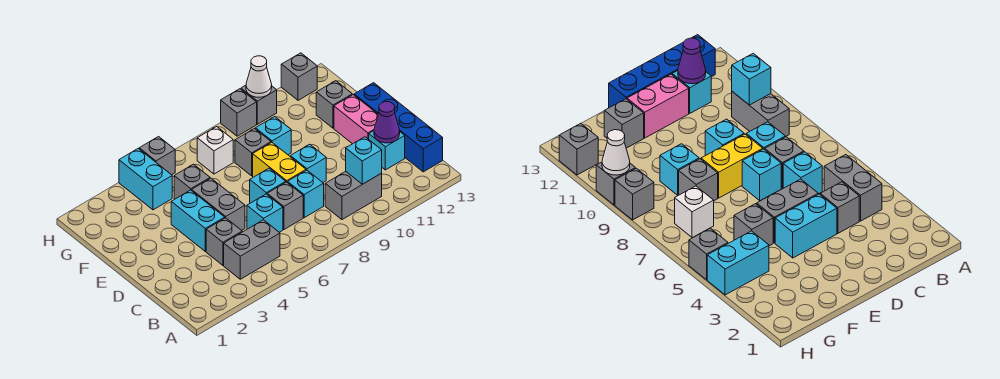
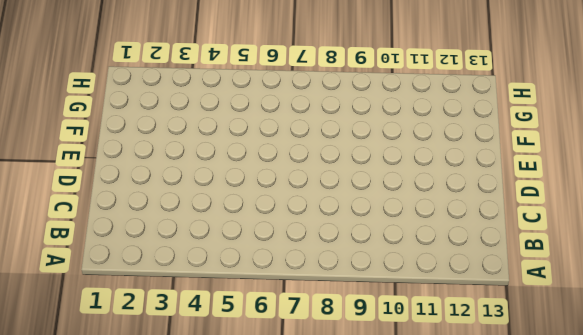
none -> grey brick B4:B5 level 1
none -> grey brick B9:B10 level 1
none -> blue brick B13:E13 level 1

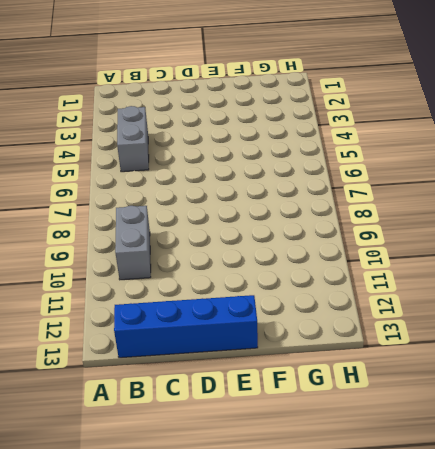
none -> grey brick C4 level 1
none -> cyan brick C6 level 1
none -> grey brick C7 level 1

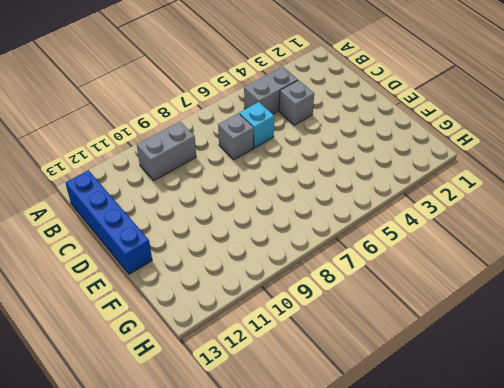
none -> cyan brick C8 level 1
none -> cyan brick C12 level 1
none -> cyan brick D4:E4 level 1

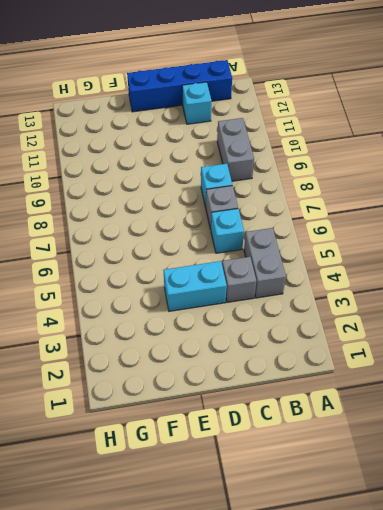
none -> grey brick D5:E5 level 1
none -> cyan brick D7 level 1
none -> yellow brick D8:E8 level 1

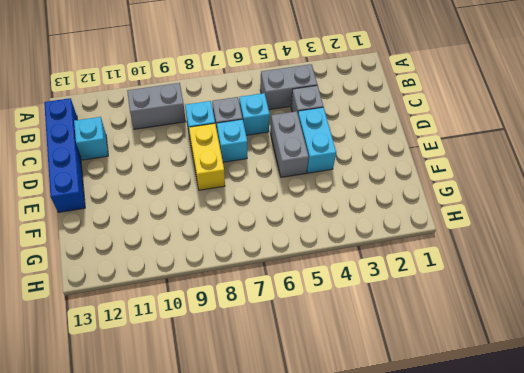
none -> cyan brick D9 level 1
none -> pink brick D12:E12 level 1
none -> grey brick F5 level 1

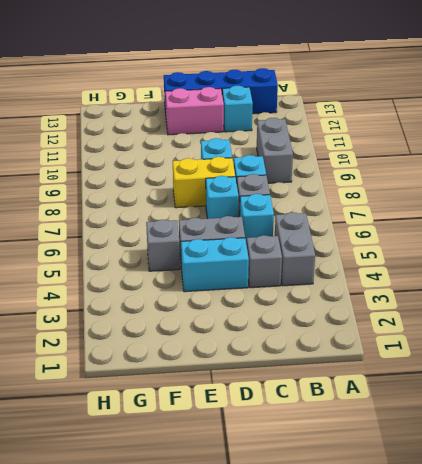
none -> grey brick F8 level 1
none -> cyan brick F9 level 1
none -> grey brick F12 level 1

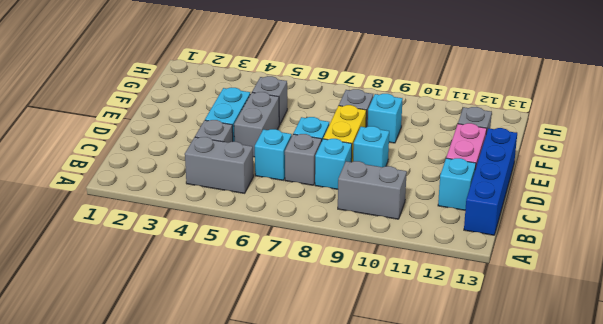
none -> cyan brick G4:H4 level 1
none -> white brick G7 level 1
none -> grey brick H5 level 1

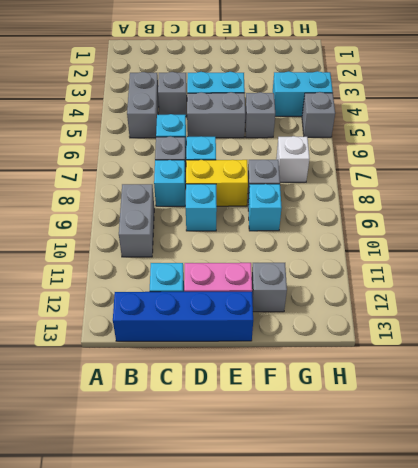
none -> grey brick H9 level 1
none -> grey brick H10 level 1
none -> grey brick H12 level 1

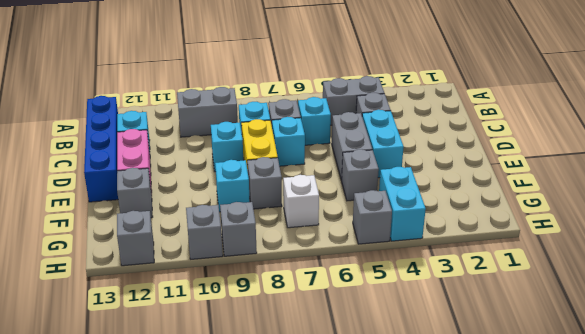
none -> cyan brick B10 level 2
none -> purple cone C12 level 2
none -> white cone H10 level 2

